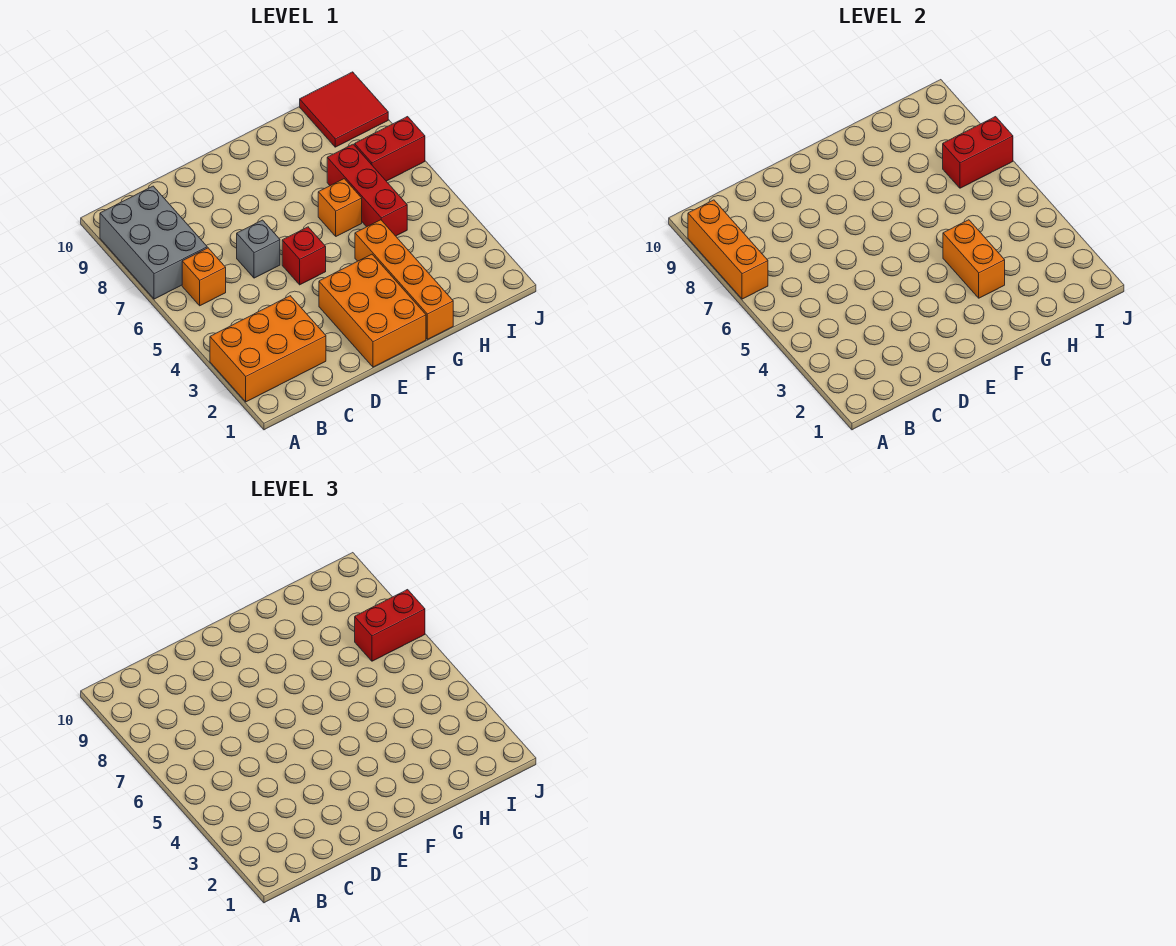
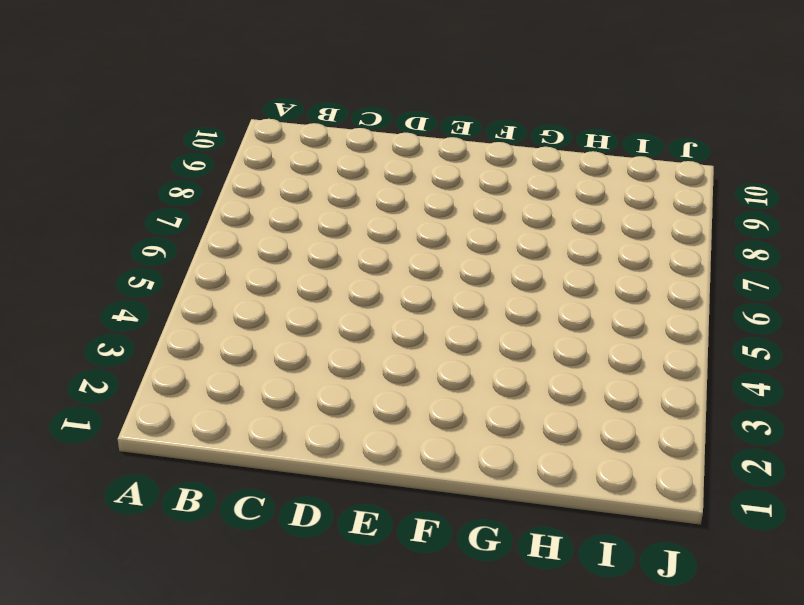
none -> orange brick A2:C3 level 1
none -> grey brick A7:B9 level 1
none -> orange brick B6 level 1

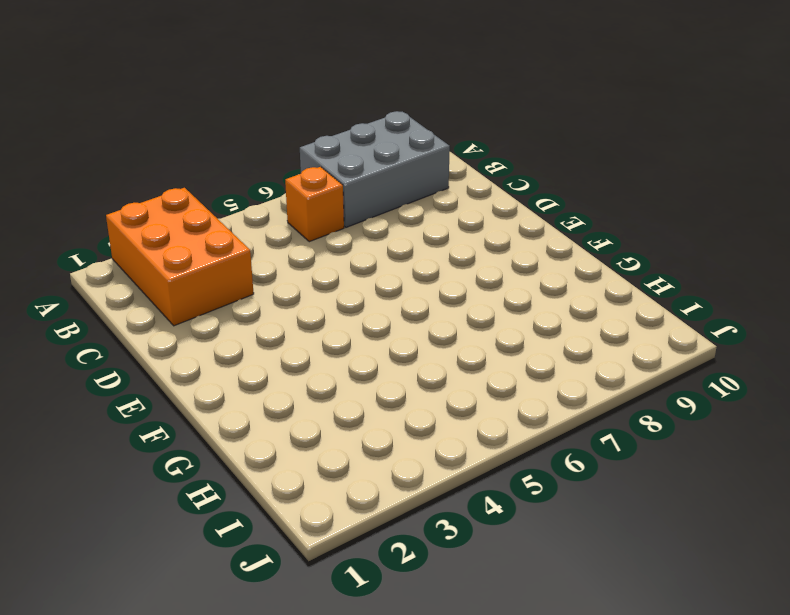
none -> grey brick D6 level 1
none -> orange brick E1:F3 level 1
none -> red brick E5 level 1

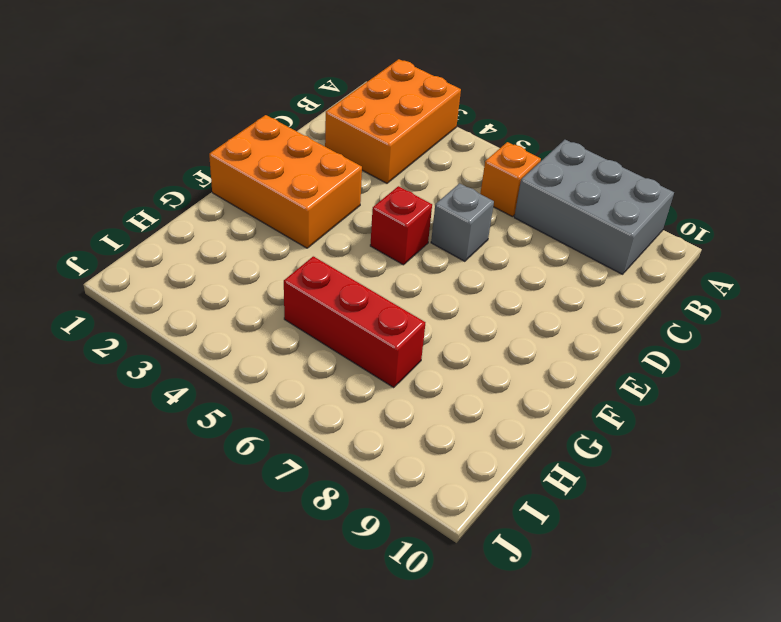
none -> orange brick G1:G4 level 1
none -> orange brick G6 level 1
none -> red brick I7:J7 level 1

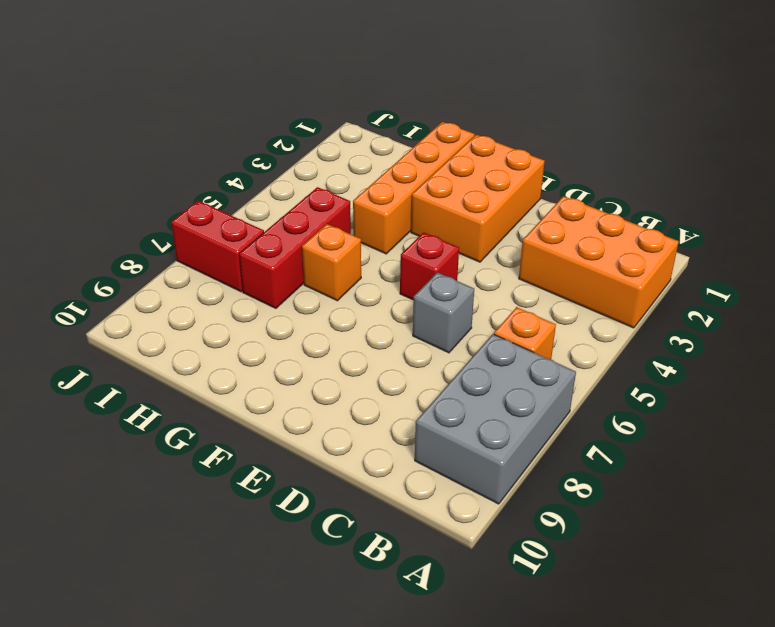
none -> red tile I9:J10 level 1
none -> orange brick A7:A9 level 2
none -> orange brick G3:G4 level 2

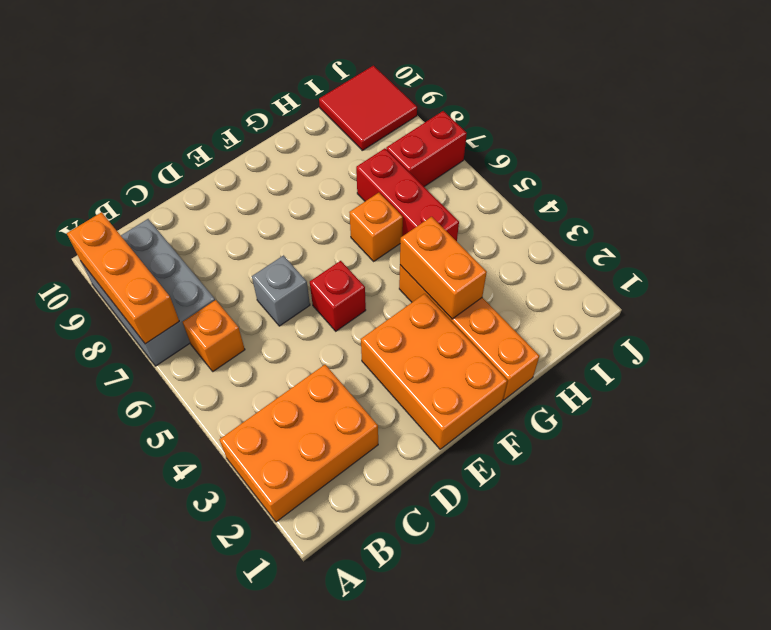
none -> red brick I7:J7 level 2
none -> red brick I7:J7 level 3

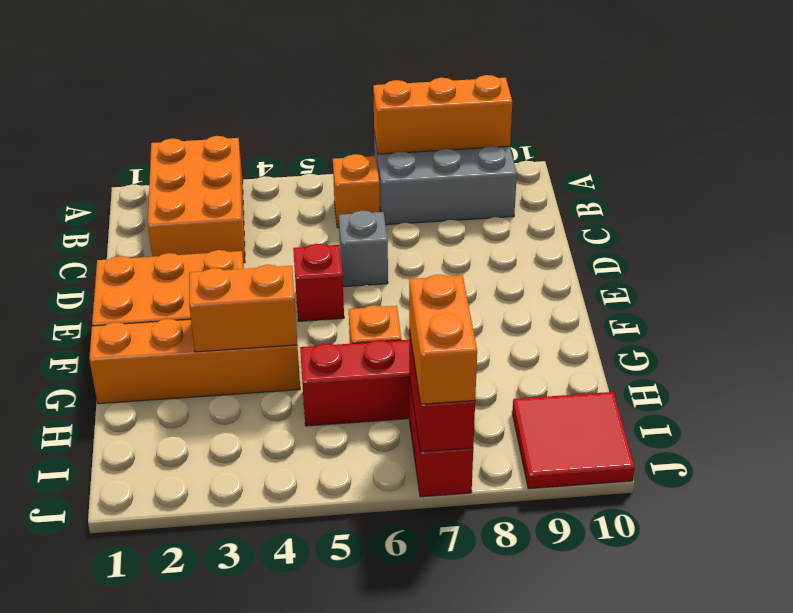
orange brick I7:J7 level 3 -> red brick I7:J7 level 3

